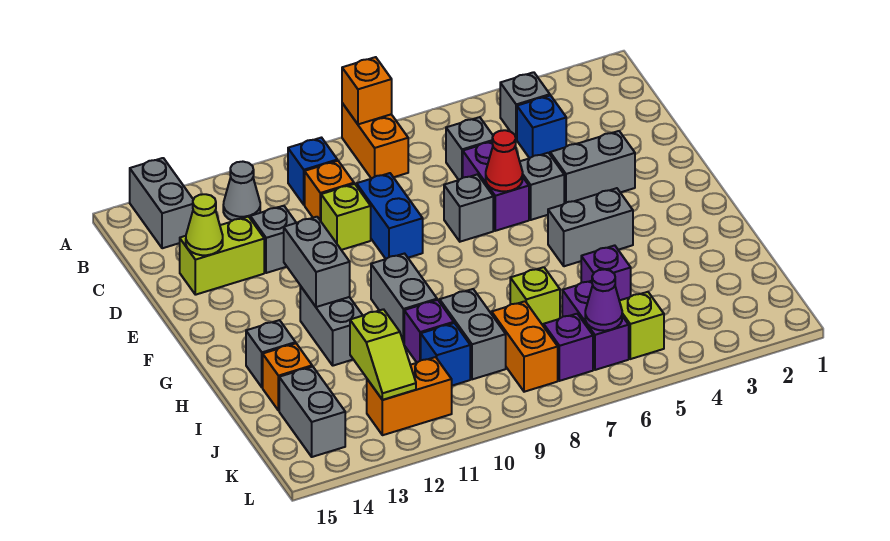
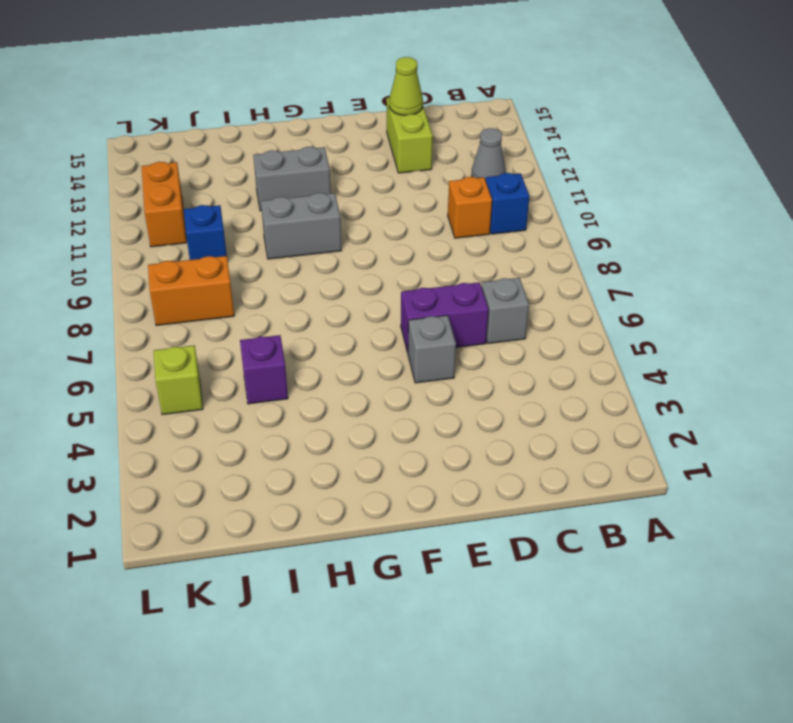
none -> orange brick A8:B8 level 1
none -> grey brick A14:B14 level 1
none -> grey brick B4 level 1
none -> blue brick C4 level 1

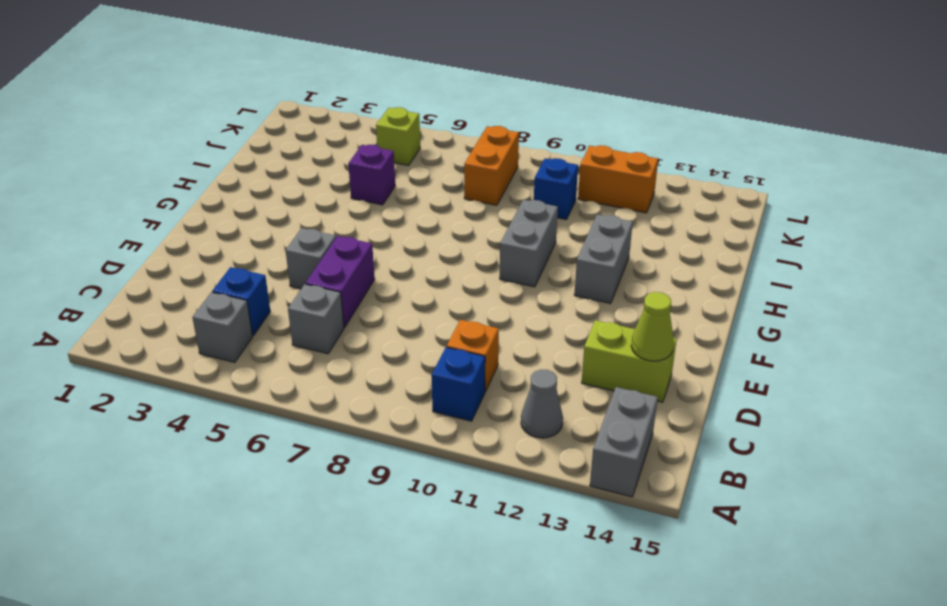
none -> orange brick A8:B8 level 1
none -> blue brick D9:E9 level 1
none -> lime brick D10 level 1
none -> grey brick D12 level 1

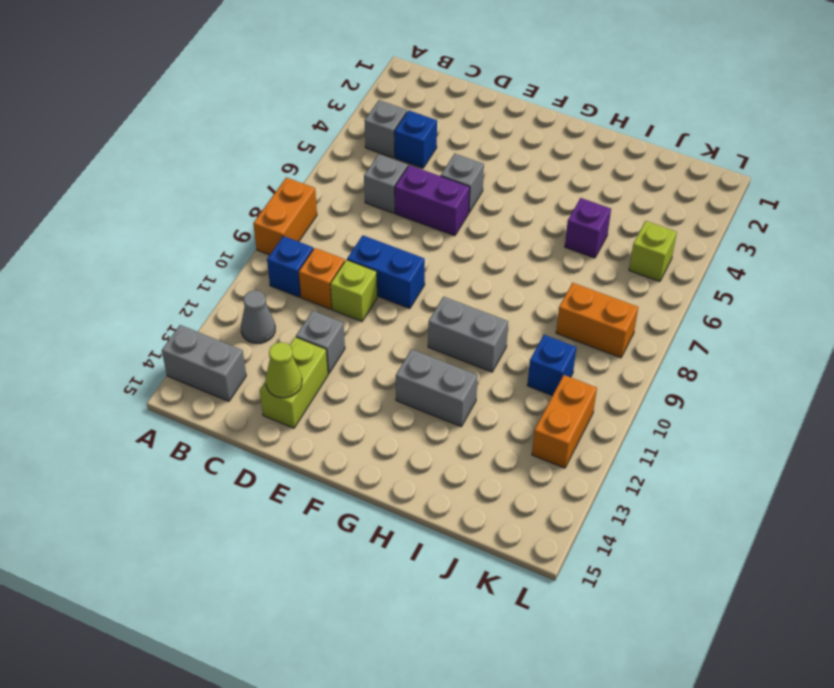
orange brick A8:A9 level 1 -> orange brick A8:B8 level 1
none -> grey brick E3:E4 level 1
none -> grey brick E7 level 1
none -> grey brick G4:G5 level 1
none -> grey brick H14 level 1

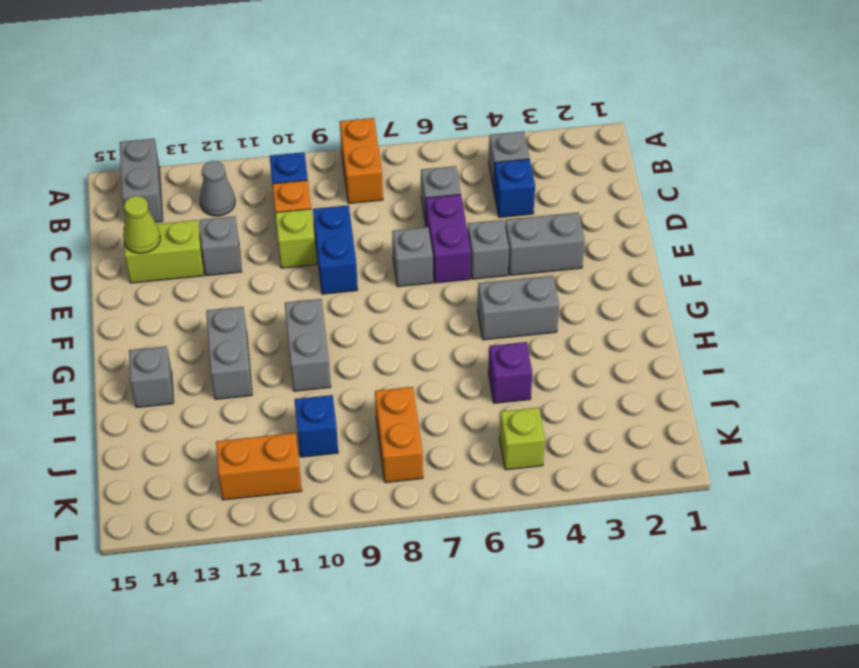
none -> lime brick I7 level 1
none -> grey brick I9:J9 level 1
none -> purple brick I10 level 1
none -> orange brick I14 level 1

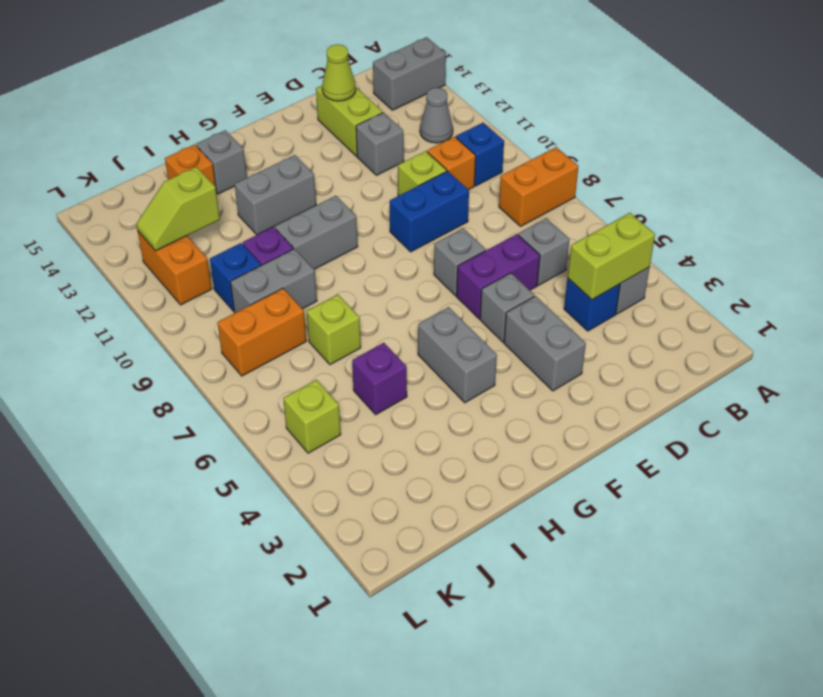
lime brick B4:C4 level 2 -> none
none -> purple brick J6:K6 level 1
none -> grey brick J14:K14 level 1
none -> purple brick K7 level 1
none -> orange brick A8 level 2

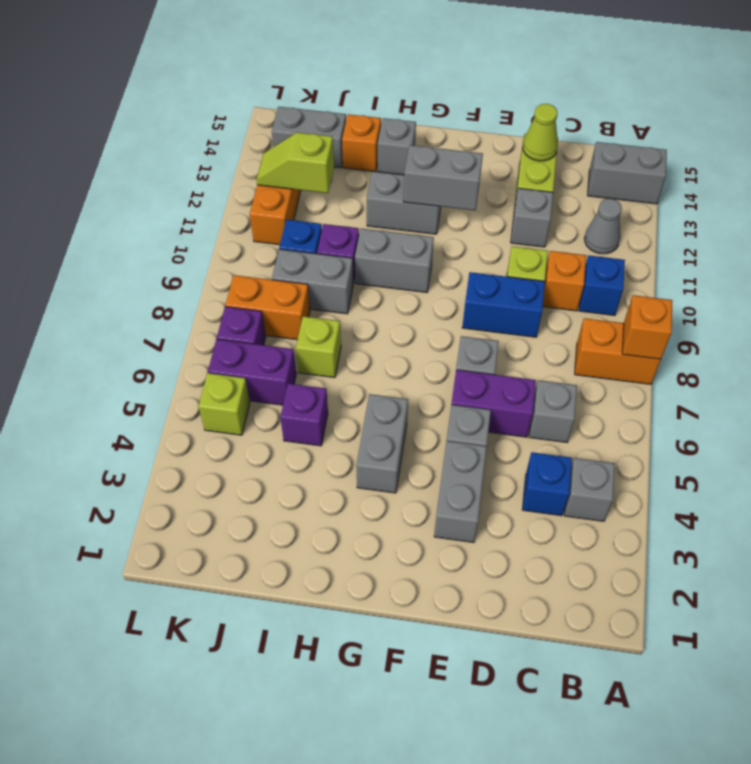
none -> red cone E6 level 2
none -> purple cone K6 level 2

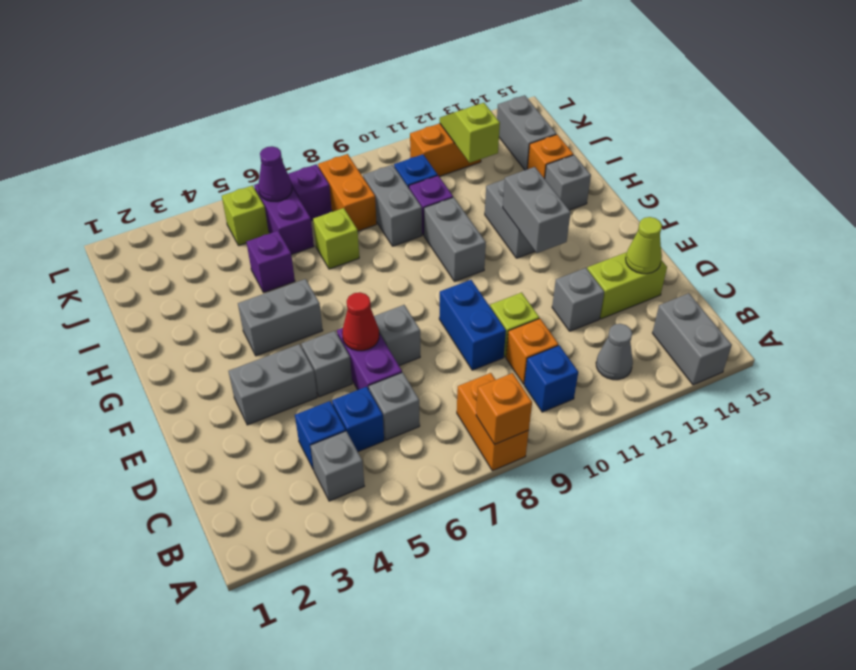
blue brick C5 level 1 -> none

